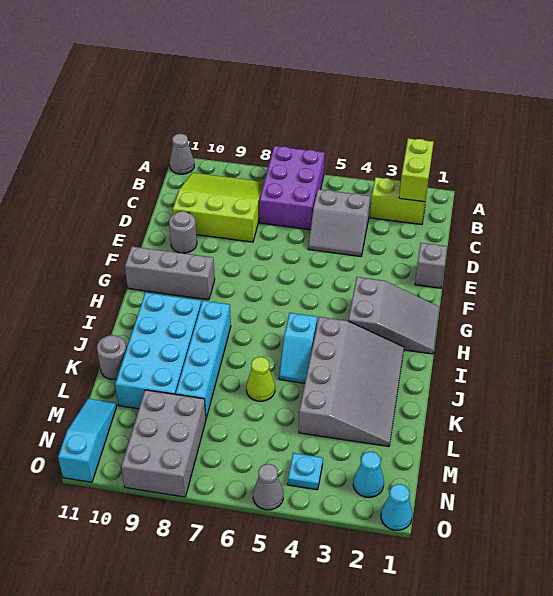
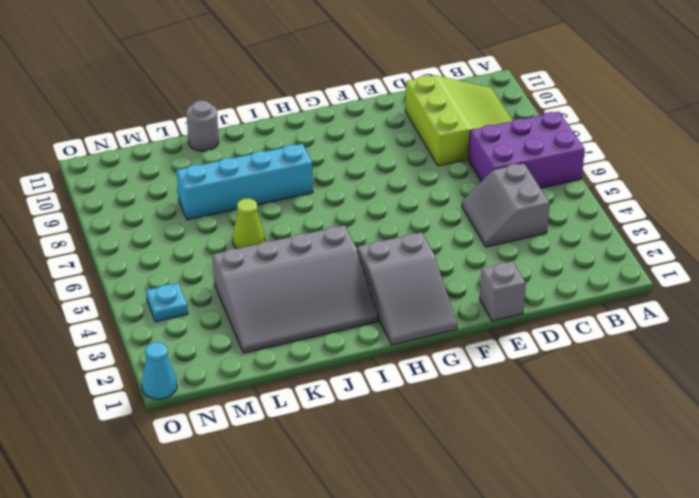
none -> grey cone A11 level 1
none -> lime brick B2:B3 level 1
none -> grey round brick E10 level 1

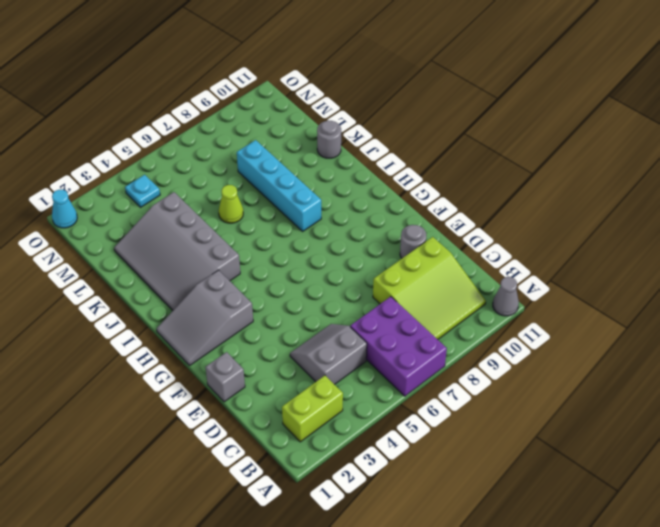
none -> grey brick G9:G11 level 1
none -> cyan slope I5:J5 level 1 top I
none -> cyan brick I9:L10 level 1

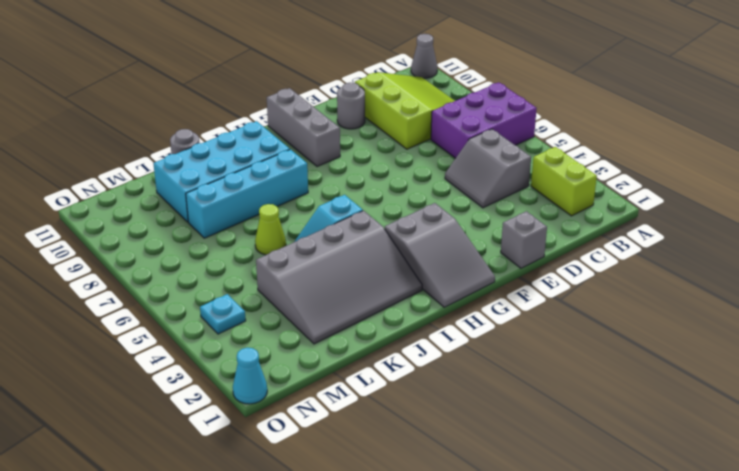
none -> grey brick M8:O9 level 1
none -> cyan slope M11:O11 level 1 top O
none -> cyan cone N2 level 1

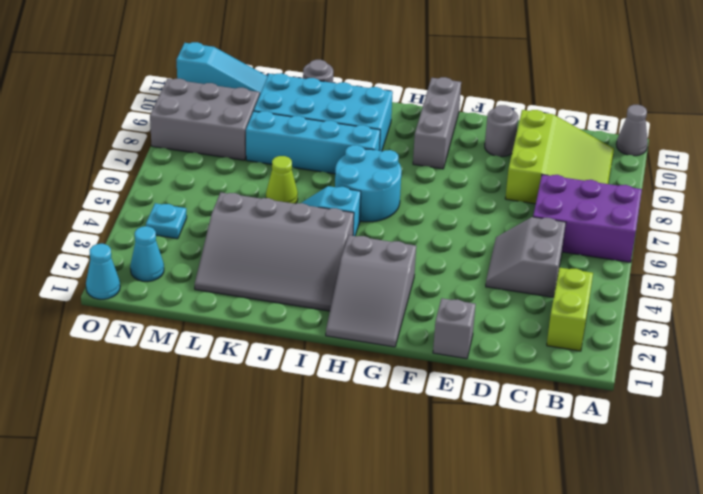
cyan round brick H6:I7 level 1 -> none
none -> grey cone O5 level 1
none -> lime brick A2:B2 level 2

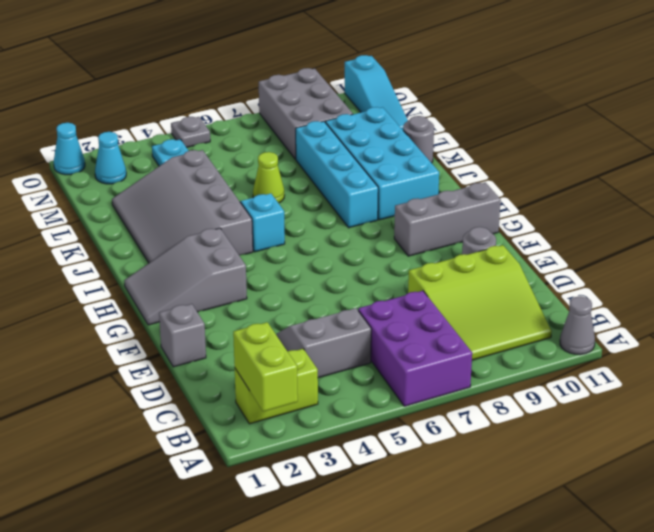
grey plate O5 level 1 -> grey cone O5 level 1

